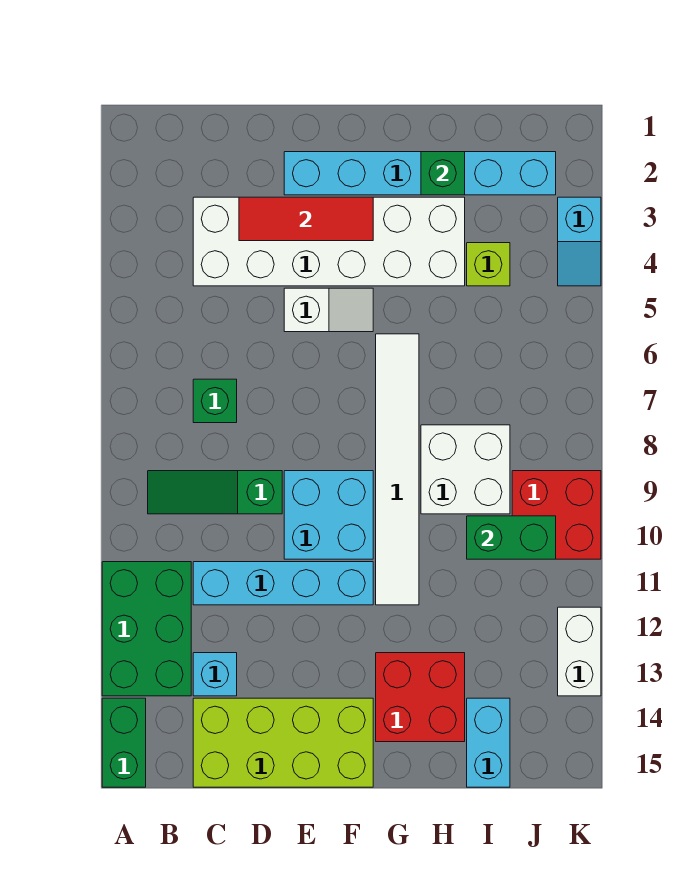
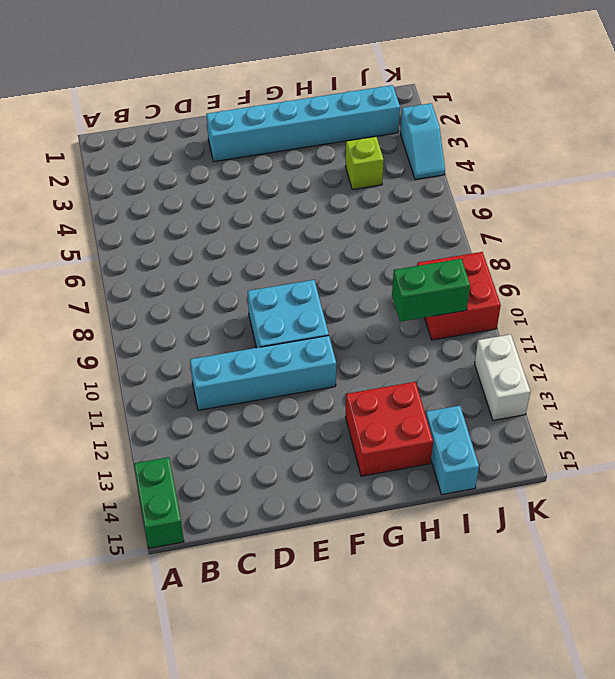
none -> green brick A11:B13 level 1
none -> green slope B9:D9 level 1 top D
none -> white brick C3:H4 level 1

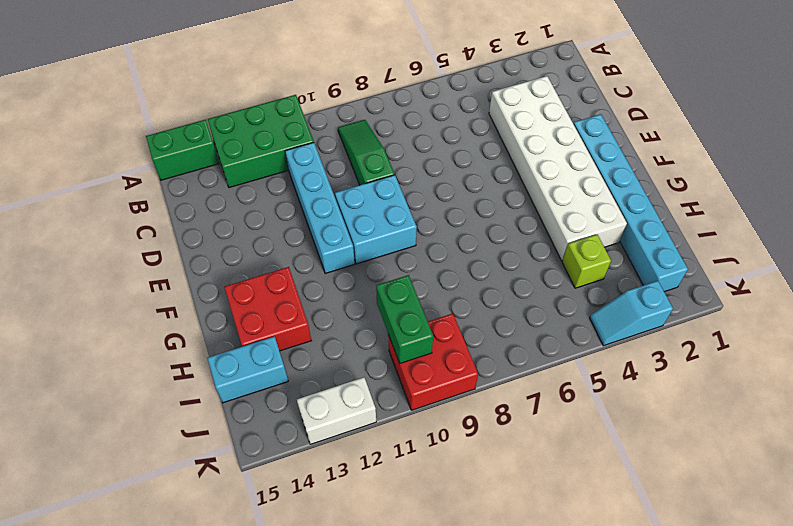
none -> green brick C7 level 1
none -> cyan brick C13 level 1
none -> lime brick C14:F15 level 1

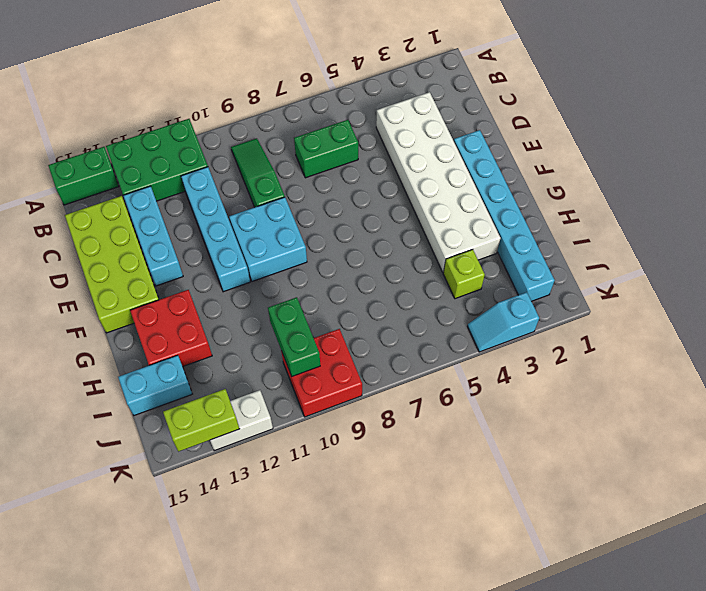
green brick C6:C7 level 1 -> green brick C7 level 1
cyan brick C13:E13 level 1 -> cyan brick C13 level 1
lime brick K13:K14 level 2 -> none
none -> white slope E5:F5 level 1 top E
none -> white tile G6:G11 level 1
none -> white brick H8:I9 level 1

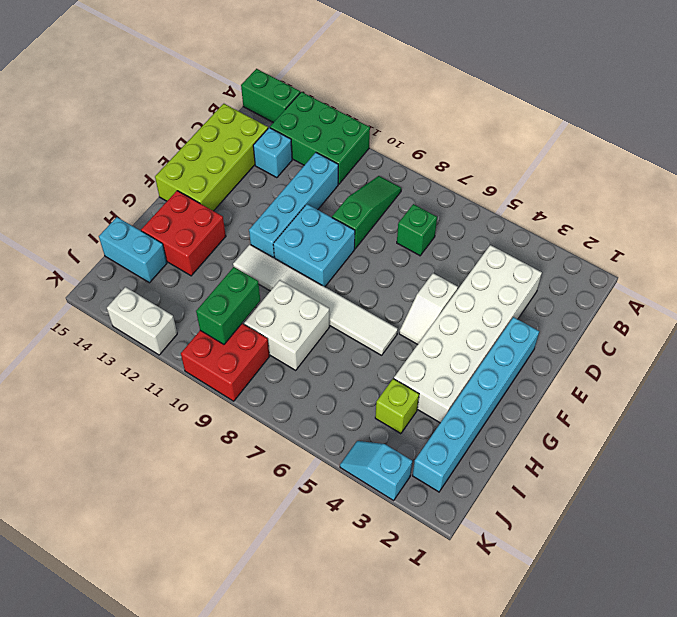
none -> red tile D3:F3 level 2
none -> green brick H2 level 2

